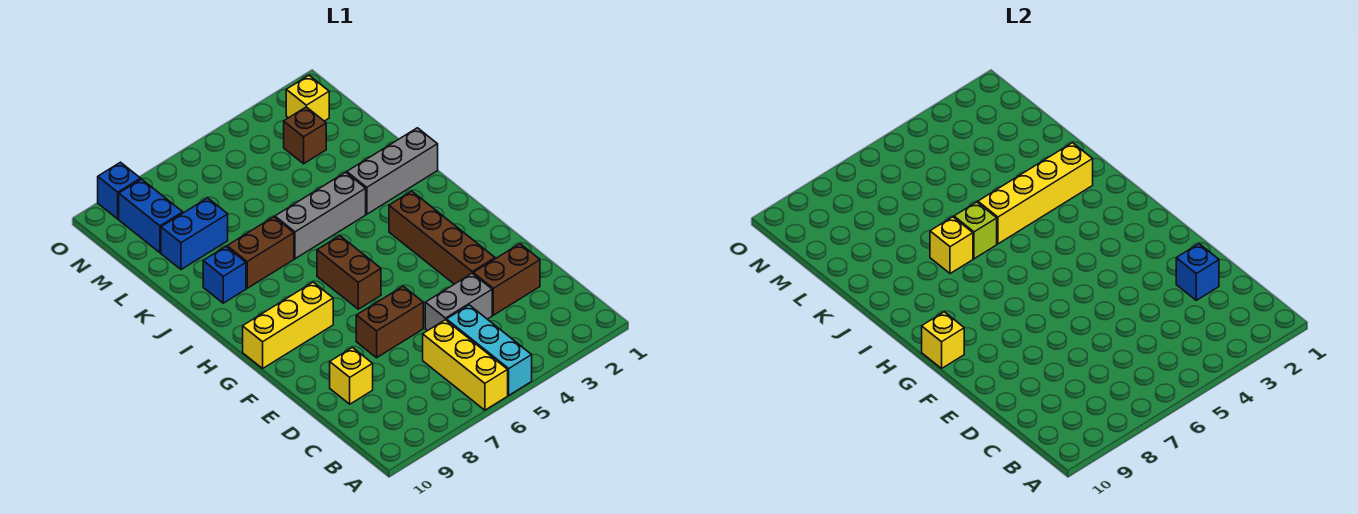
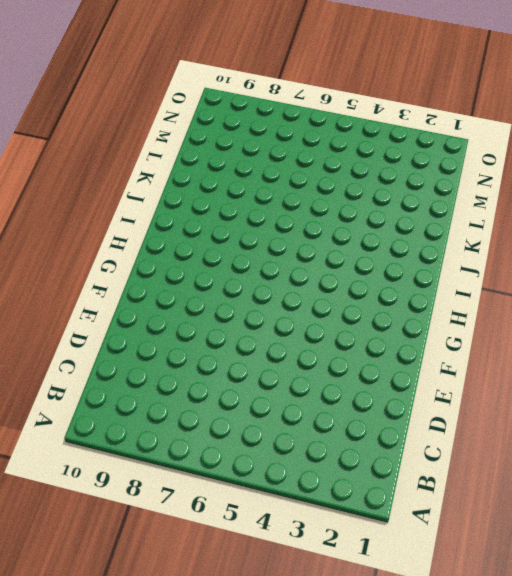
none -> cyan brick A5:C5 level 1
none -> yellow brick A6:C6 level 1
none -> brown brick D2:D3 level 1

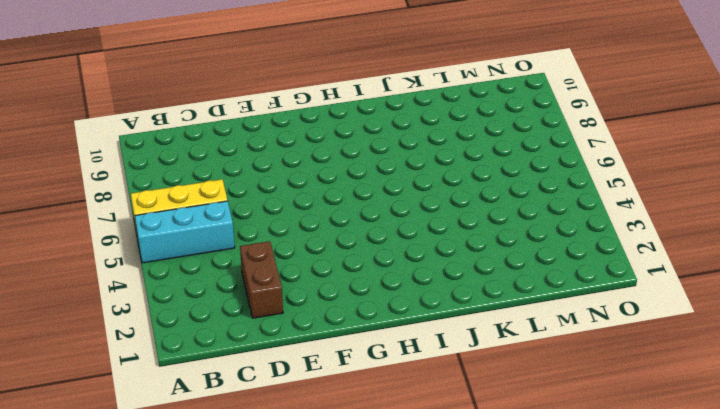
none -> grey brick D4:D5 level 1
none -> yellow brick D9 level 1
none -> brown brick E3:H3 level 1

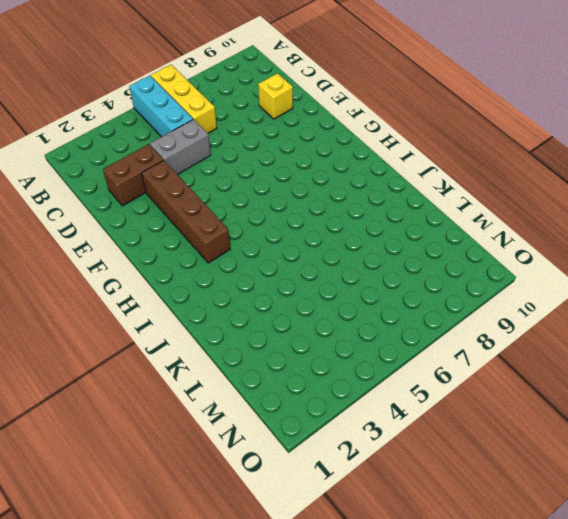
none -> brown brick E6:E7 level 1
none -> brown brick G6:H6 level 1
none -> yellow brick G8:G10 level 1

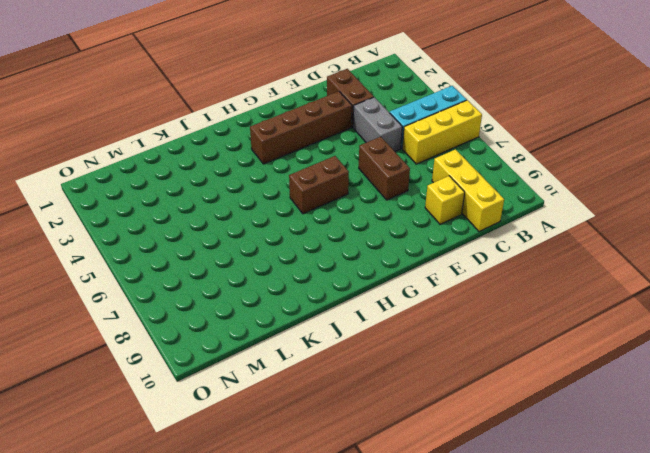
yellow brick C8:C10 level 1 -> yellow brick G8:G10 level 1
none -> grey brick J1:J3 level 1
none -> grey brick J4:J6 level 1
none -> brown brick J7:J8 level 1

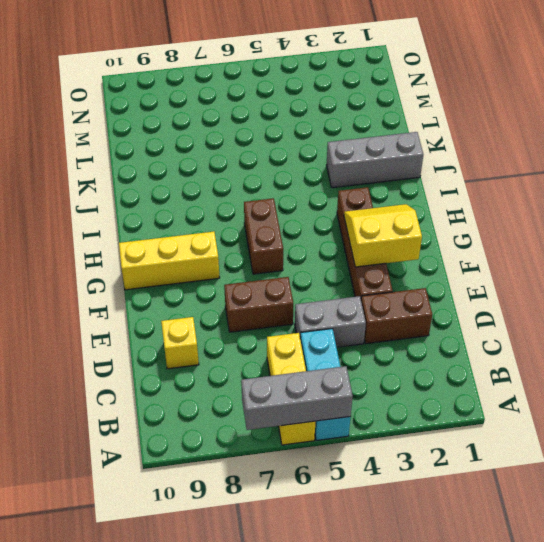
grey brick A5:A7 level 2 -> grey brick J4:J6 level 1
yellow slope F2:G3 level 2 top F -> none
none -> brown brick J7:J8 level 1
none -> blue brick J9 level 1
none -> blue brick L8:L9 level 1

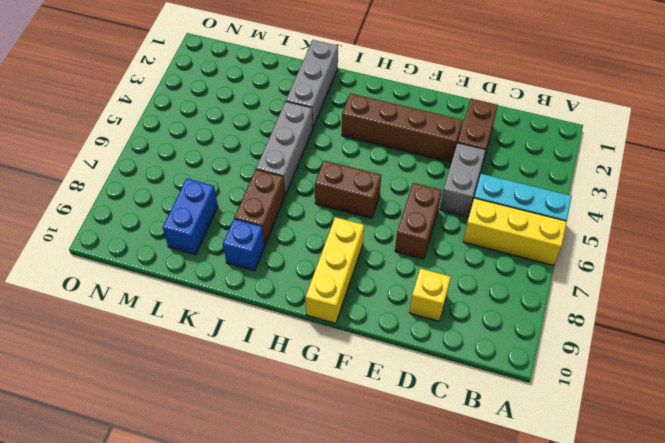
none -> brown brick M3 level 1
none -> blue brick M9:N9 level 1
none -> yellow brick N2 level 1

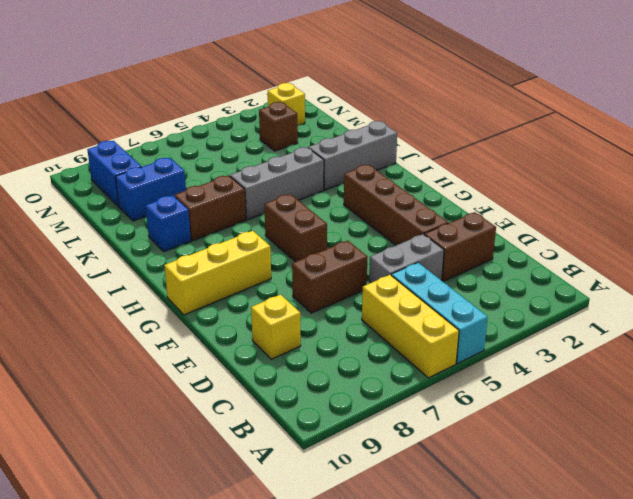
none -> blue brick O9 level 1
none -> blue brick D2 level 2
none -> yellow brick G10 level 2

